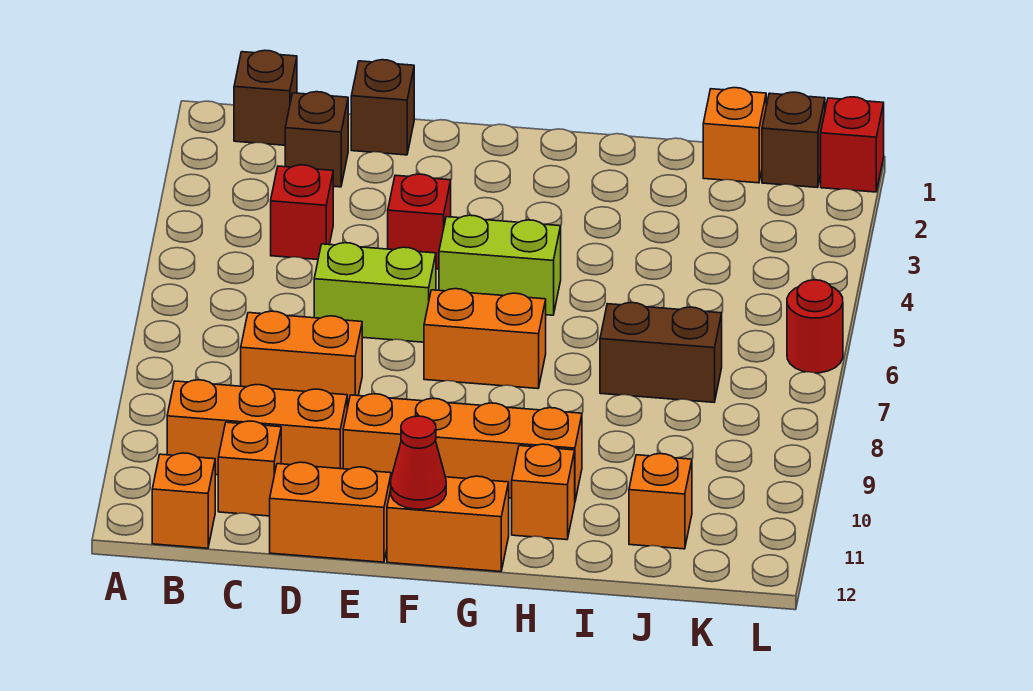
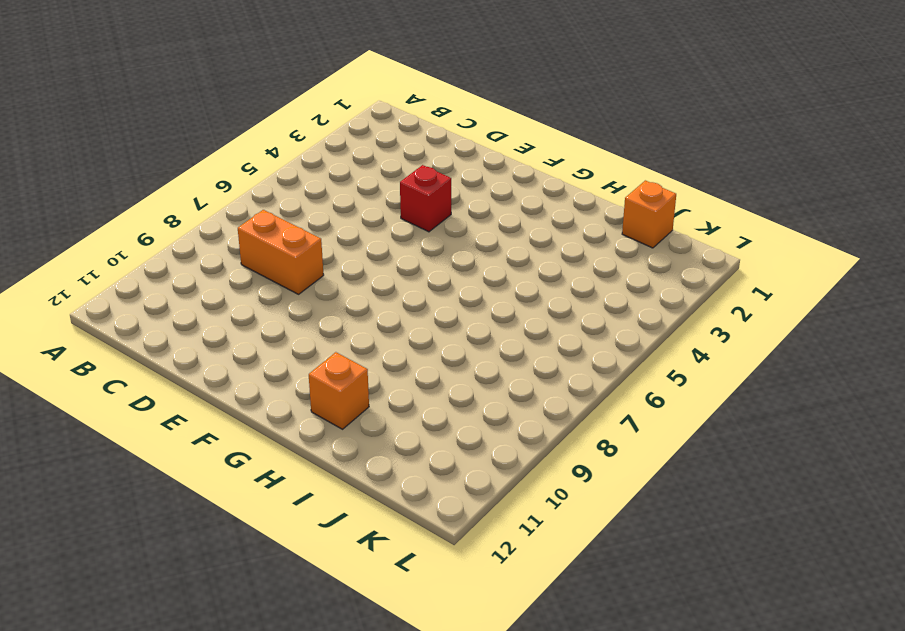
none -> brown brick B1 level 1
none -> orange brick B10:D10 level 1
none -> orange brick B12 level 1

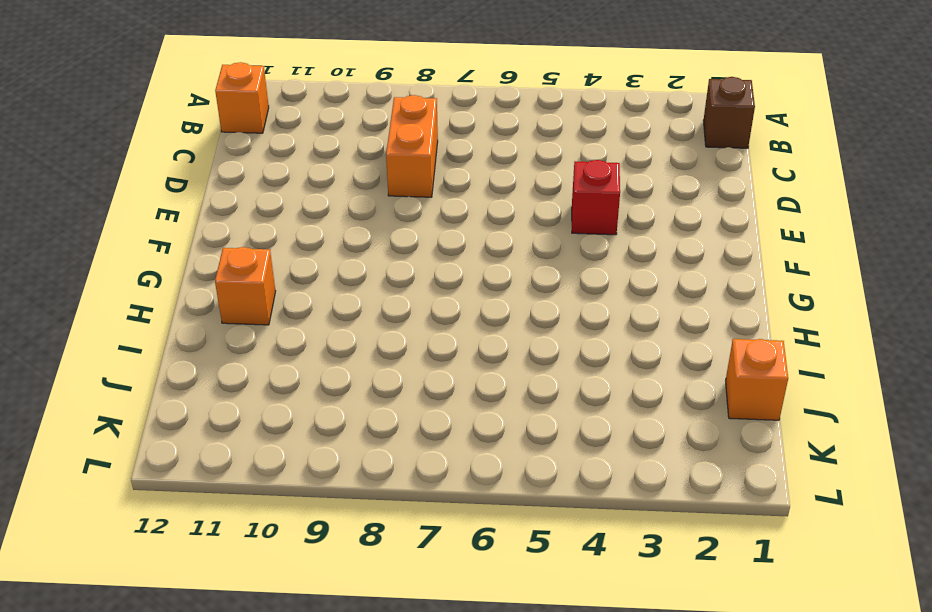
none -> orange brick B10:D10 level 1
none -> brown brick C2 level 1
none -> red brick C4 level 1

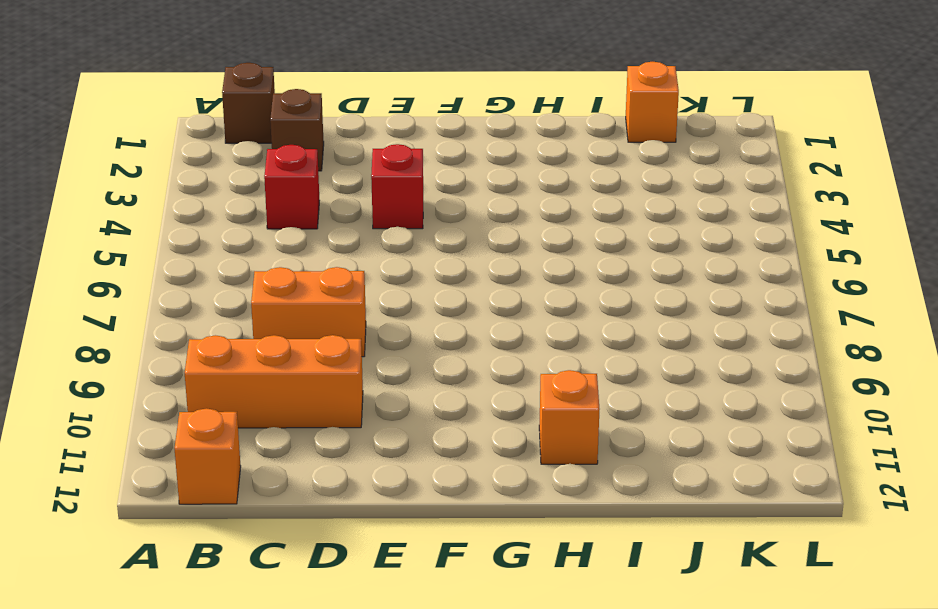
none -> orange brick C11 level 1
none -> brown brick D1 level 1
none -> lime brick D6:E6 level 1

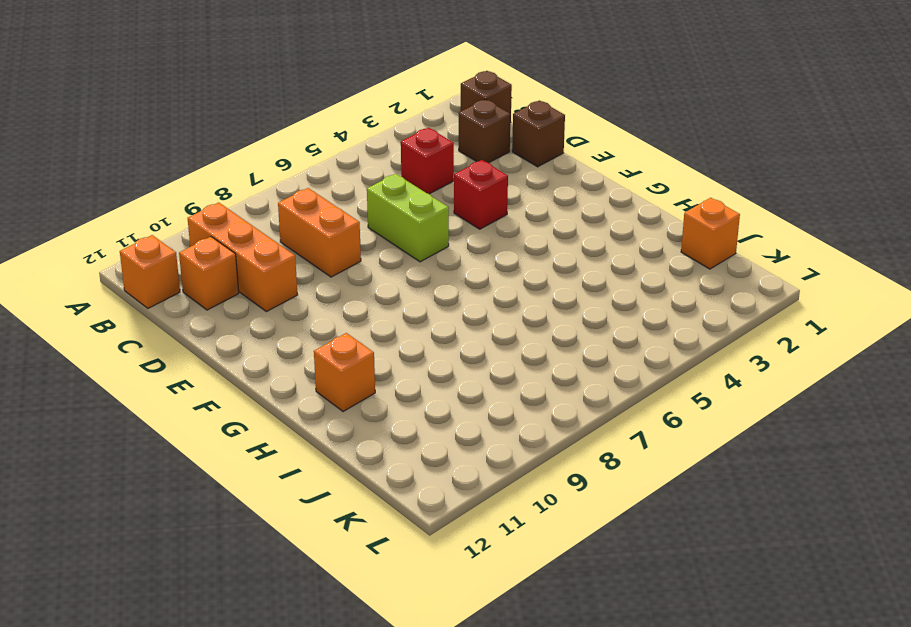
none -> orange brick D12:E12 level 1
none -> orange brick E10:H10 level 1
none -> lime brick F5:G5 level 1

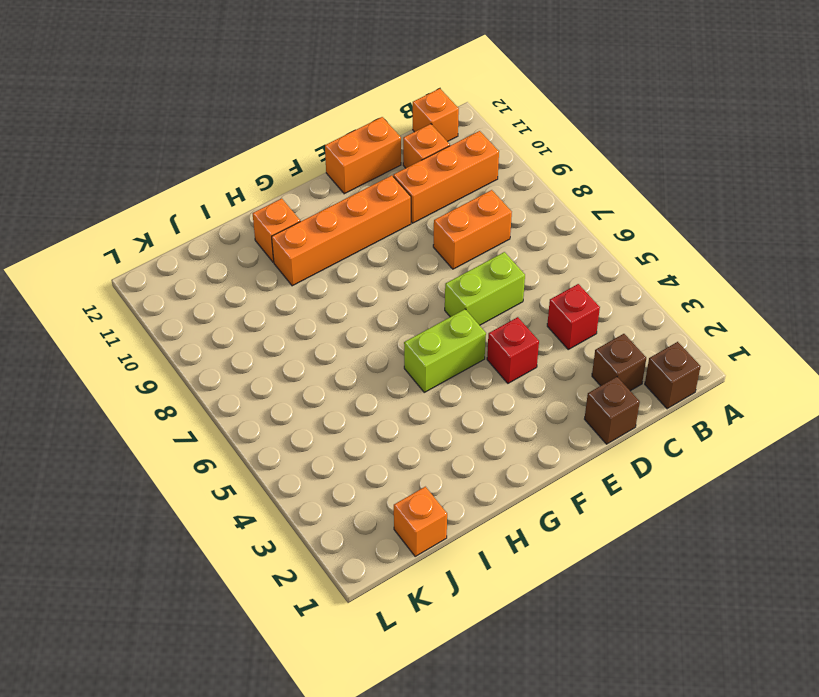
none -> orange brick F7:G7 level 1
none -> orange brick F12:G12 level 1
none -> brown brick I7:J7 level 1

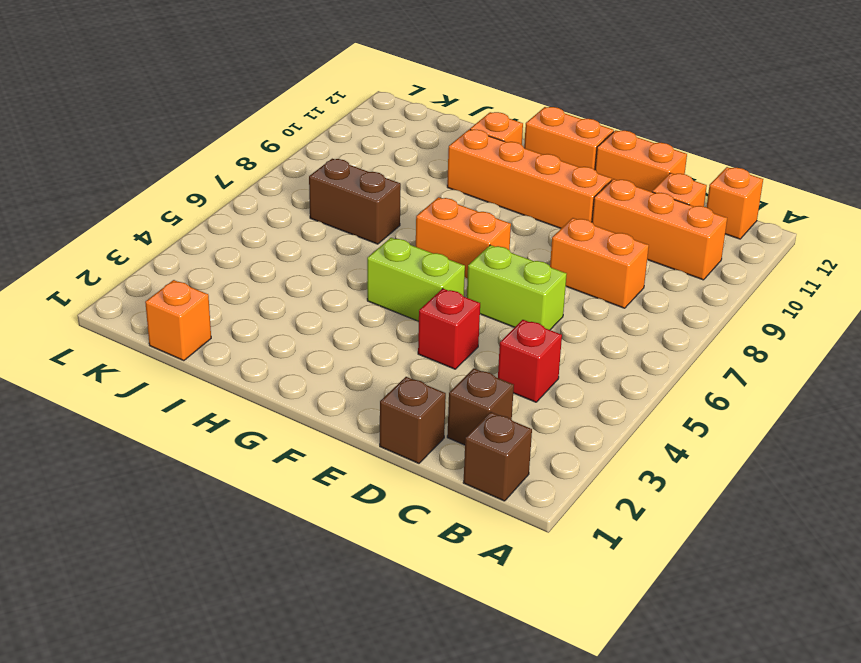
none -> orange brick J11 level 1
none -> brown brick K1 level 1
none -> red brick L1 level 1

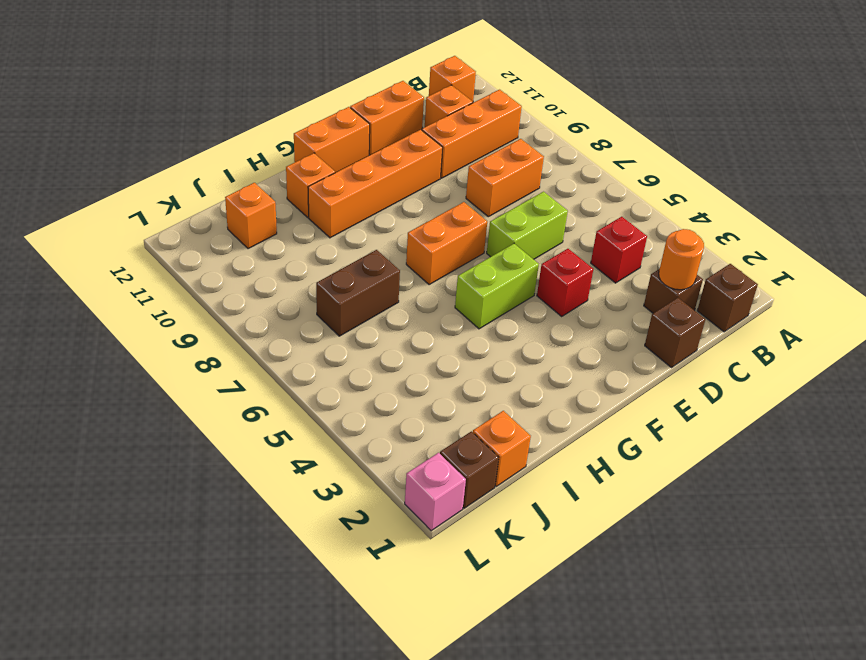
orange round brick C2 level 2 -> none
pink brick L1 level 1 -> red brick L1 level 1
none -> red round brick L6 level 1
none -> red cone F12 level 2

